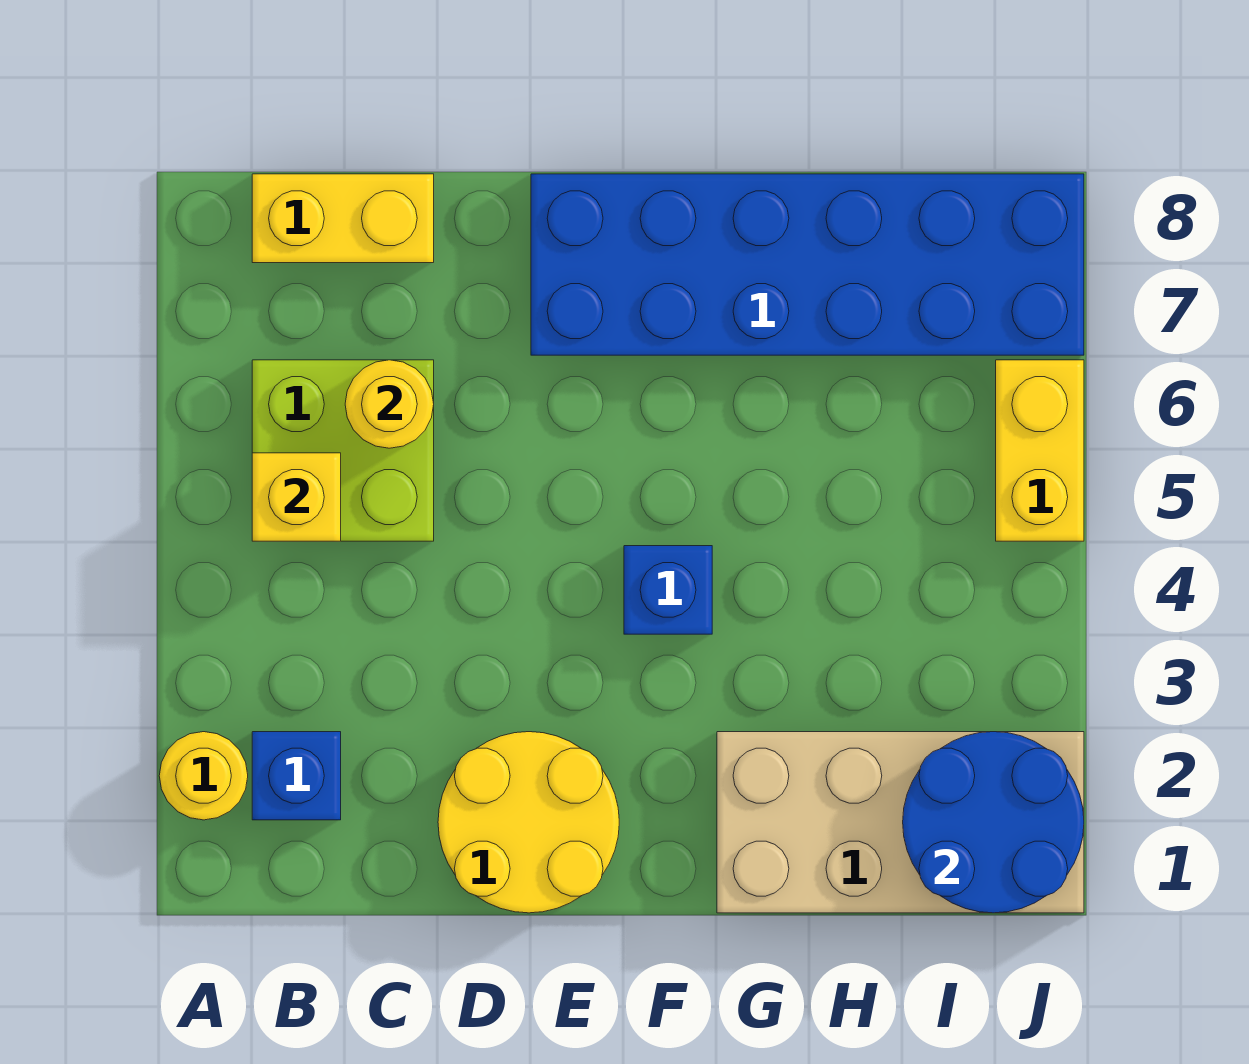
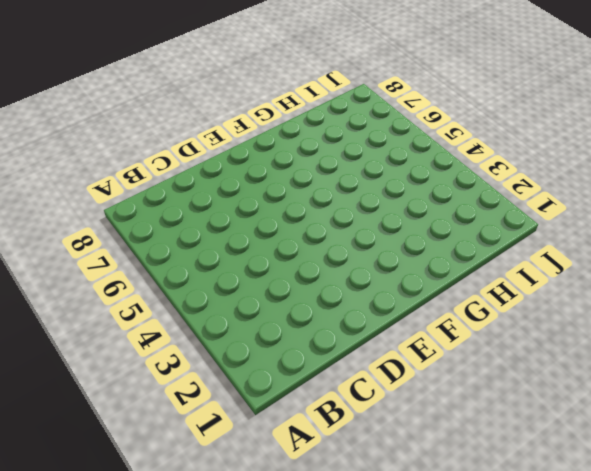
none -> yellow round brick A2 level 1
none -> blue brick B2 level 1
none -> lime brick B5:C6 level 1

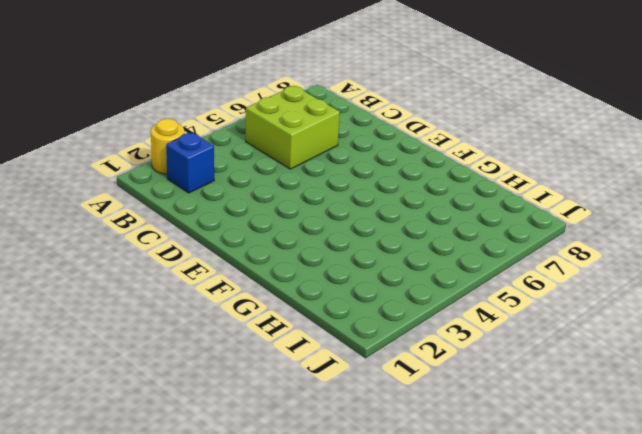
none -> yellow brick B8:C8 level 1
none -> yellow round brick D1:E2 level 1
none -> blue brick E7:J8 level 1

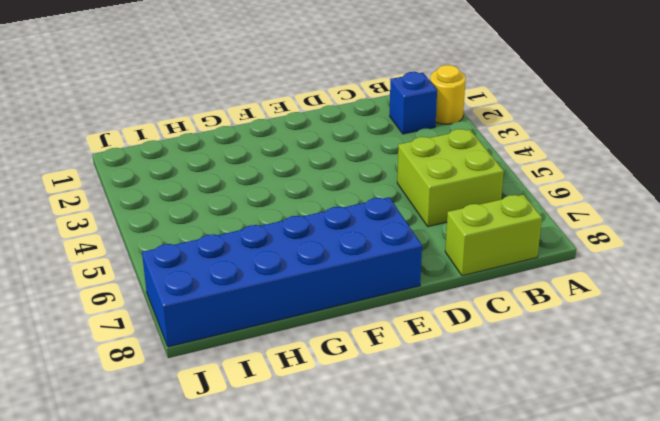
lime brick B8:C8 level 1 -> yellow brick B8:C8 level 1
none -> yellow round brick D1:E2 level 1
none -> blue brick F4 level 1
none -> tan brick G1:J2 level 1

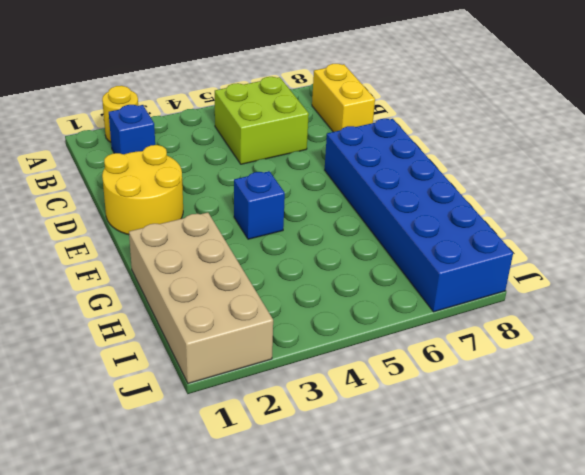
none -> yellow brick J5:J6 level 1
none -> yellow brick B5 level 2
none -> yellow round brick C6 level 2

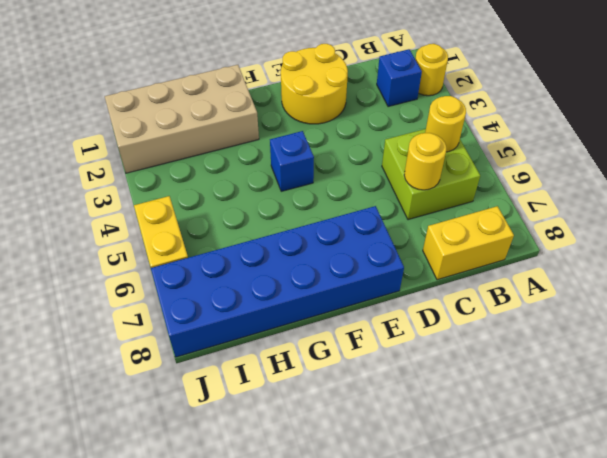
yellow round brick B5 level 2 -> yellow brick B5 level 2
none -> blue round brick I1:J2 level 2

